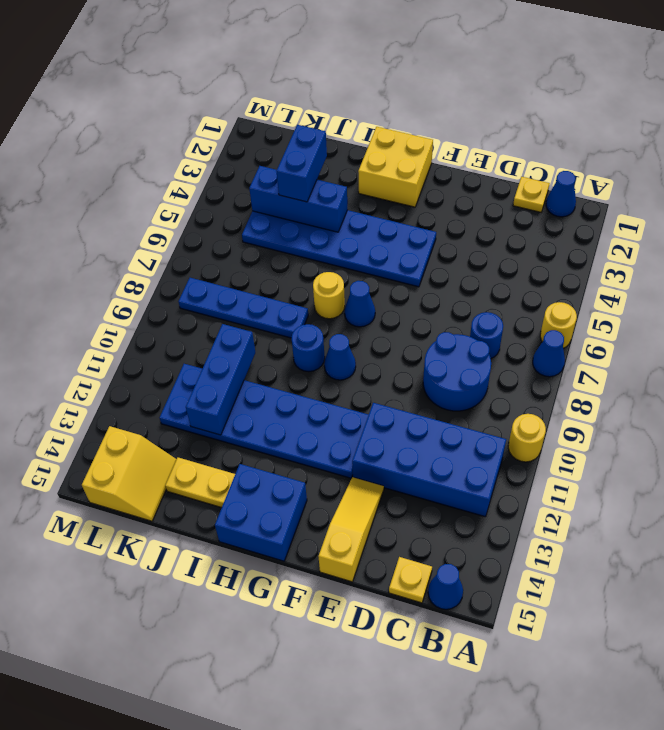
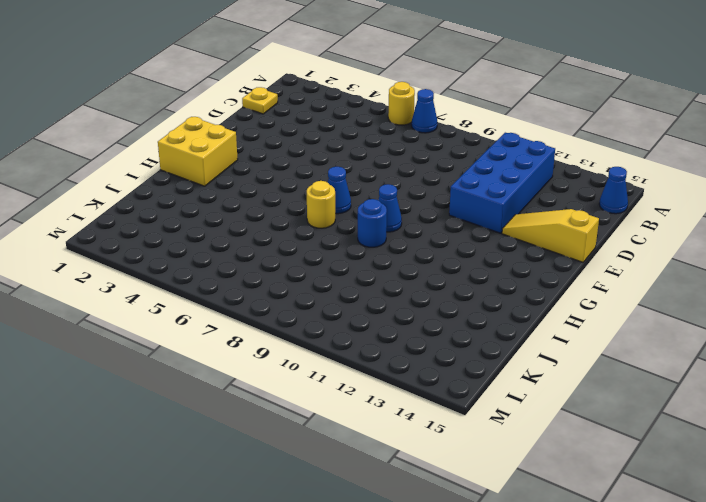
none -> yellow round brick A10 level 1
none -> blue cone B1 level 1
none -> blue round brick C7 level 1

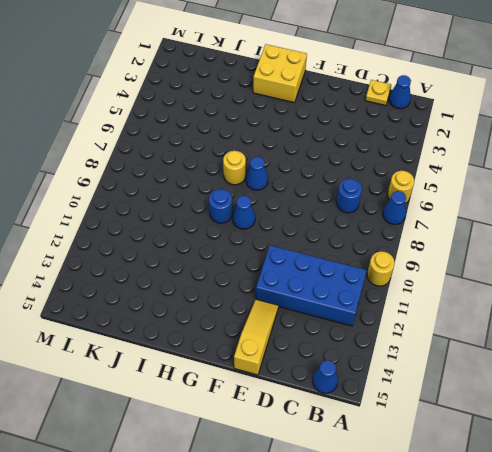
none -> blue round brick C8:D9 level 1
none -> yellow plate C15 level 1
none -> blue plate F4:K5 level 1

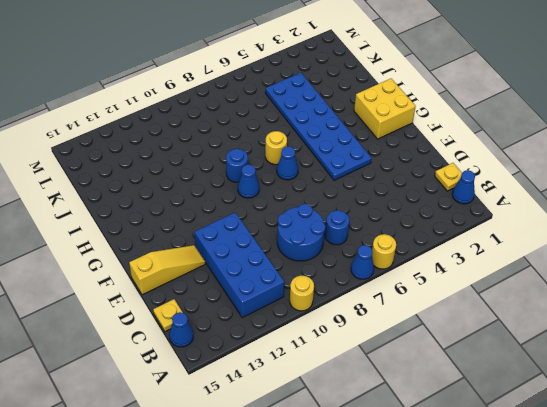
none -> blue plate F11:K12 level 1
none -> blue brick G14:H15 level 1
none -> blue plate I8:L8 level 1

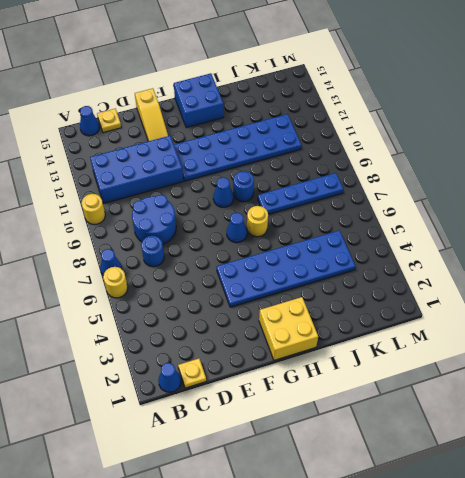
none -> yellow plate I14:J14 level 1
none -> yellow slope K14:L15 level 1 top L
none -> blue brick I4:K4 level 2

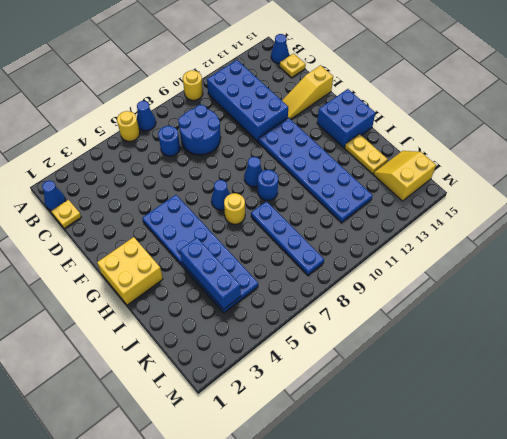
none -> blue brick J10:J12 level 2
none -> blue brick J3:J4 level 3

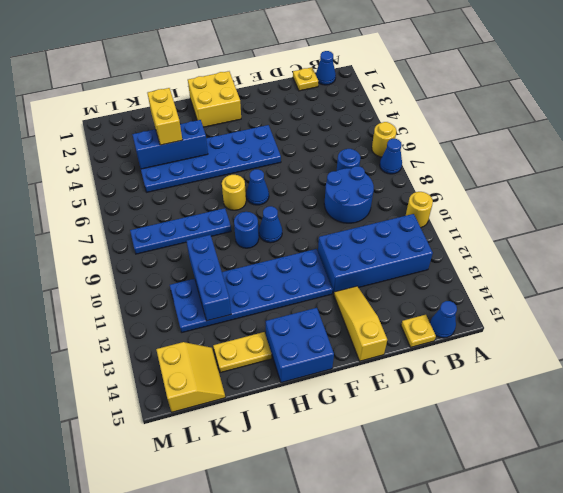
yellow brick J3:J4 level 3 -> blue brick J3:J4 level 3

